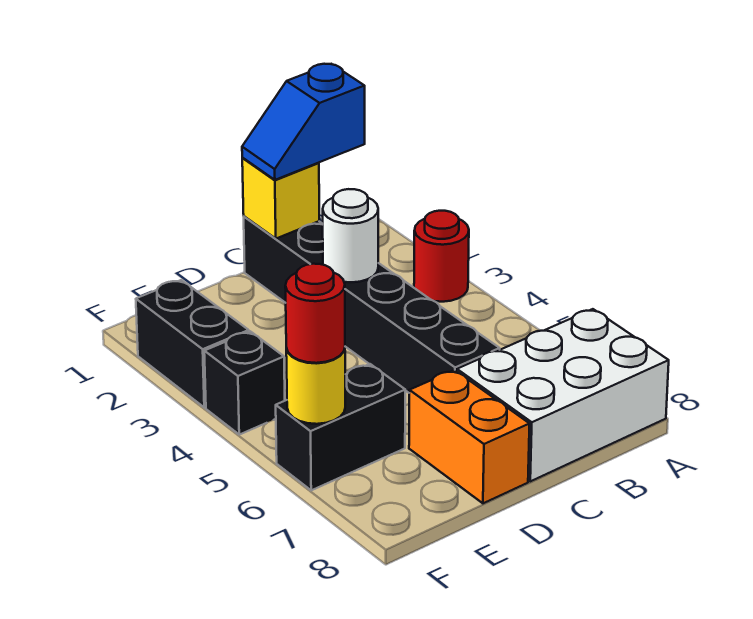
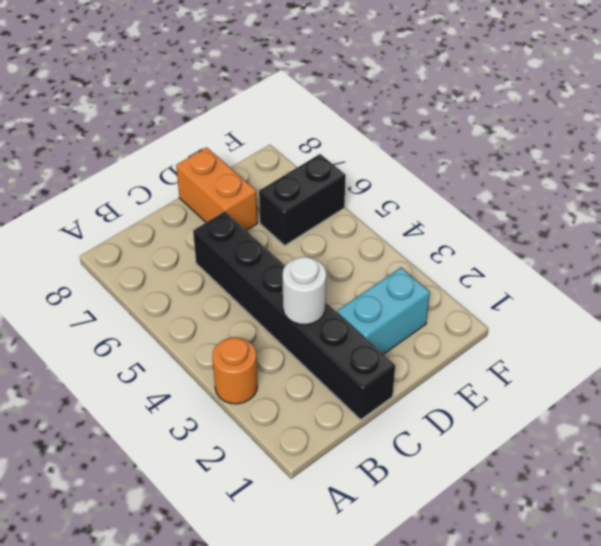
orange round brick A3 level 1 -> red round brick A3 level 1
cyan brick D2:E2 level 1 -> none
none -> white brick A7:C8 level 1
none -> black brick F2:F3 level 1
none -> black brick F4 level 1

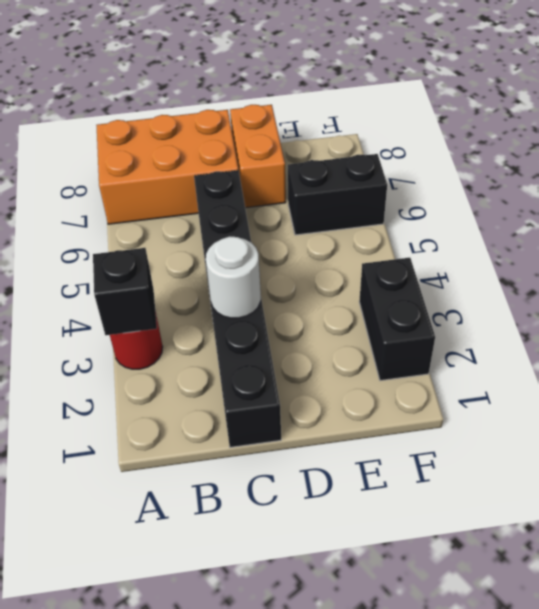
black brick A3 level 2 -> black brick F4 level 1
orange brick A7:C8 level 1 -> white brick A7:C8 level 1
none -> yellow brick C1 level 2
none -> yellow round brick F6 level 2
none -> blue slope B1:C1 level 3 top B

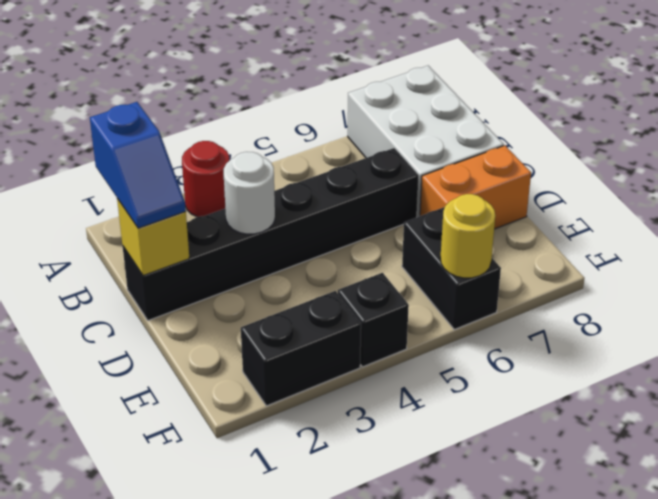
none -> red round brick F6 level 3

